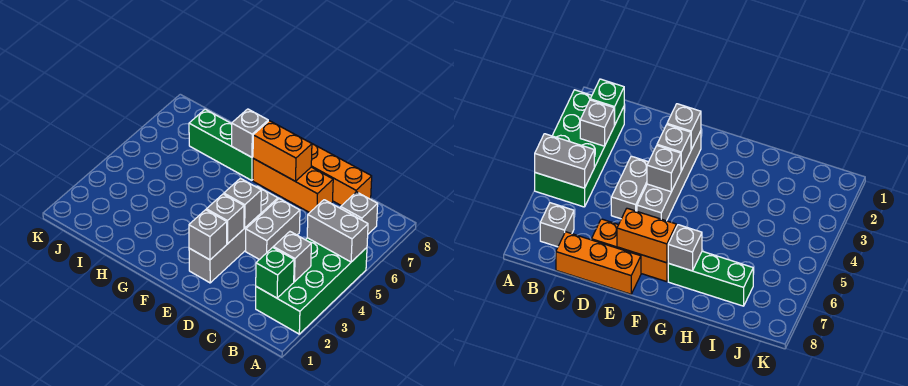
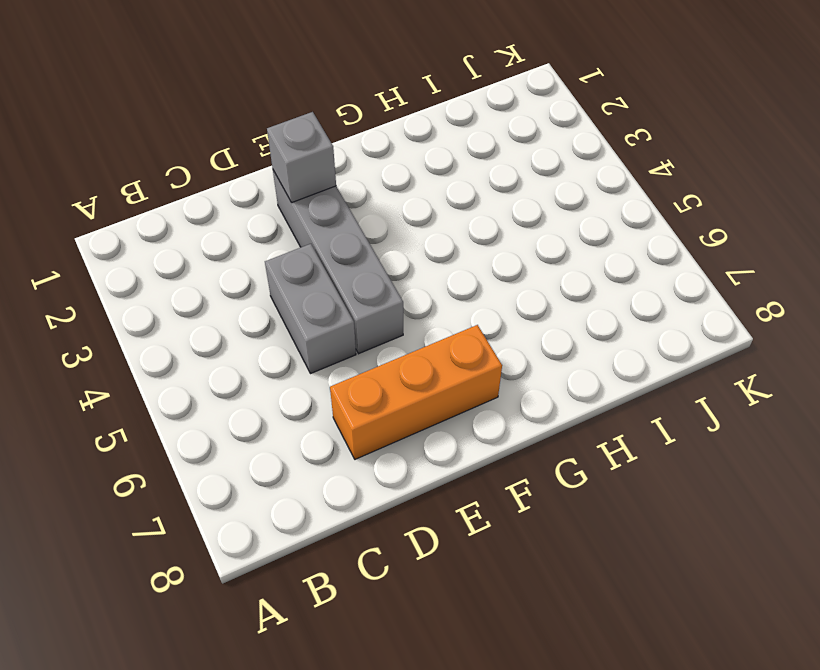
none -> green brick A2:B5 level 1
none -> grey brick B7 level 1
none -> orange brick C8:E8 level 1

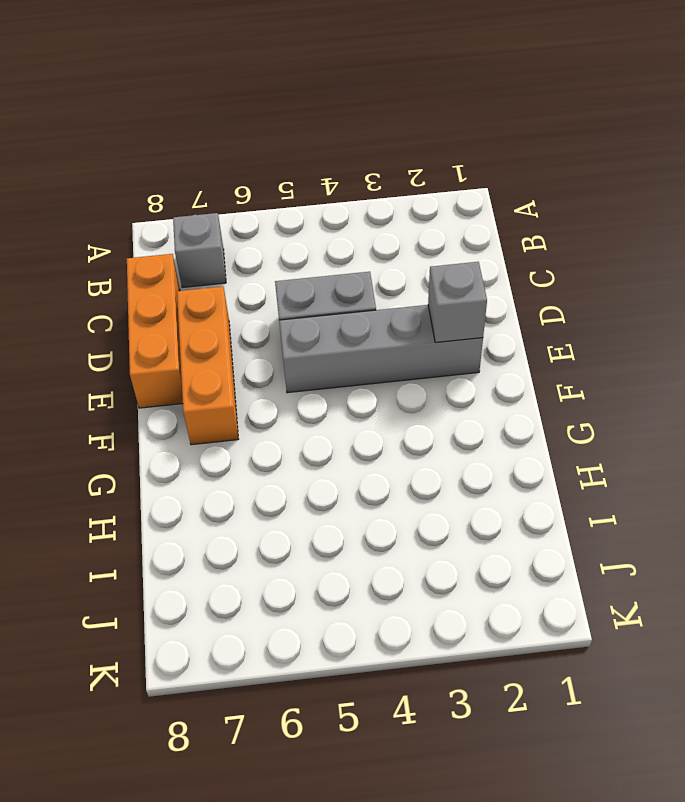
none -> green brick A2:B5 level 1
none -> green brick G7:I7 level 1
none -> grey brick A5:B5 level 2

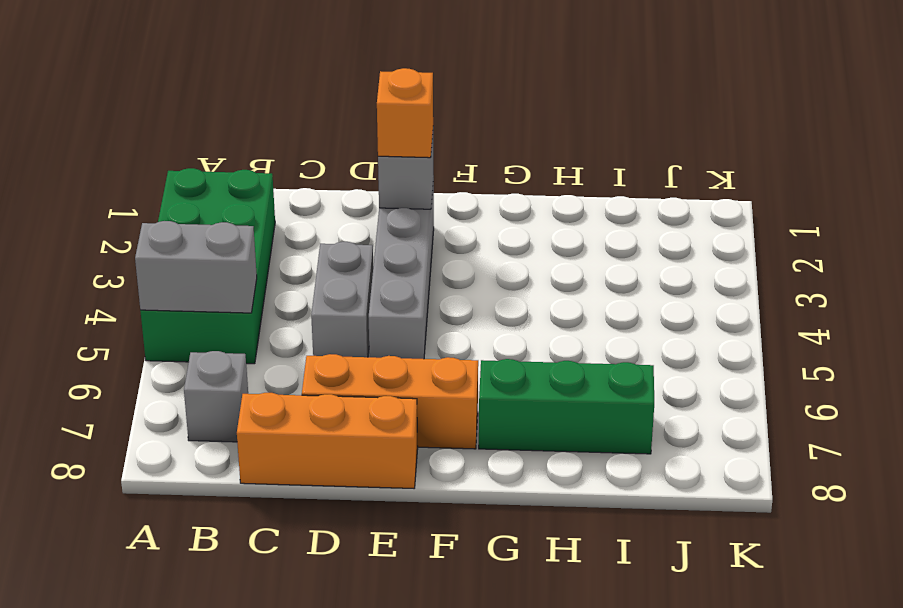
orange brick E2 level 3 -> none
none -> green brick B2 level 2
none -> grey brick B3 level 2
none -> grey brick E3 level 2

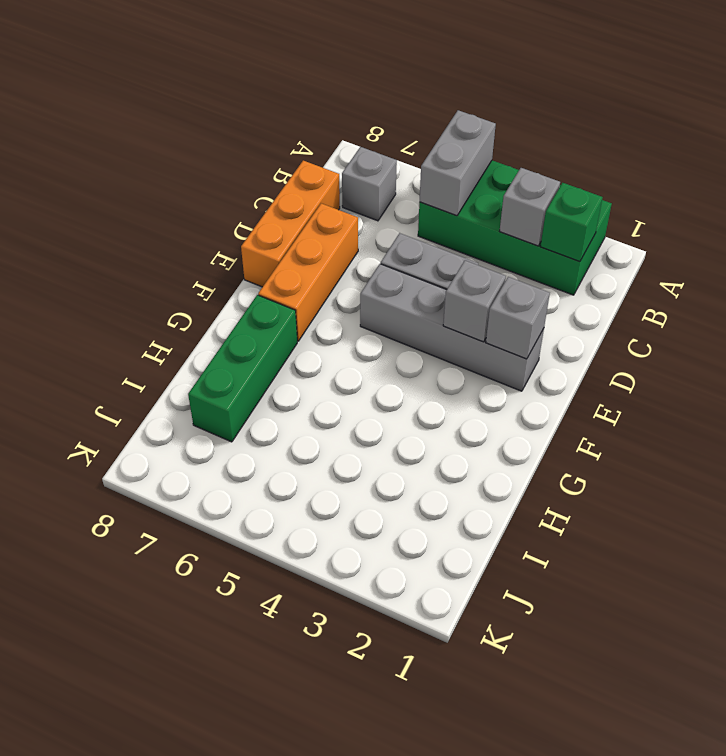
none -> grey brick E4 level 2
none -> orange brick E7:F7 level 2
none -> grey brick G7 level 2

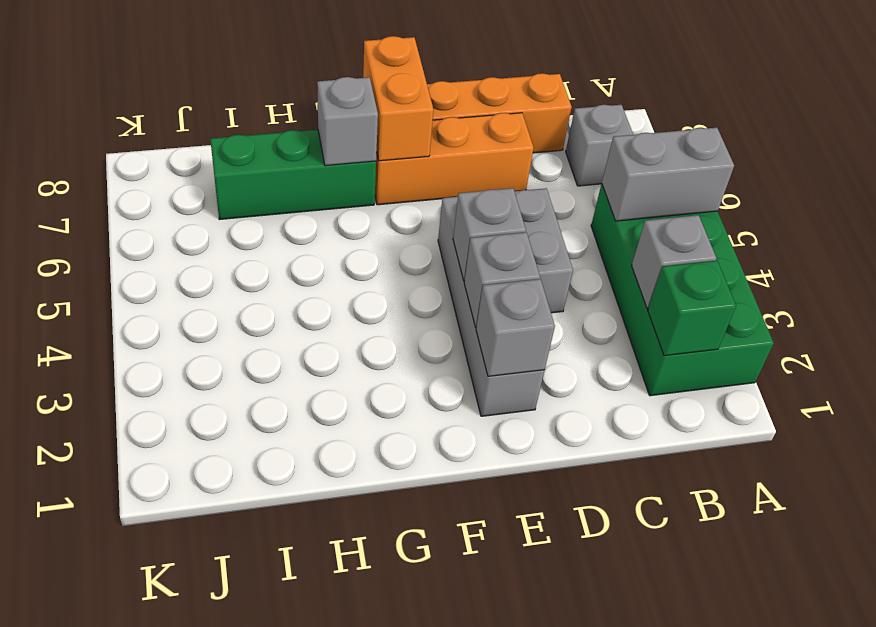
orange brick F7:F8 level 2 -> orange brick E7:F7 level 2

